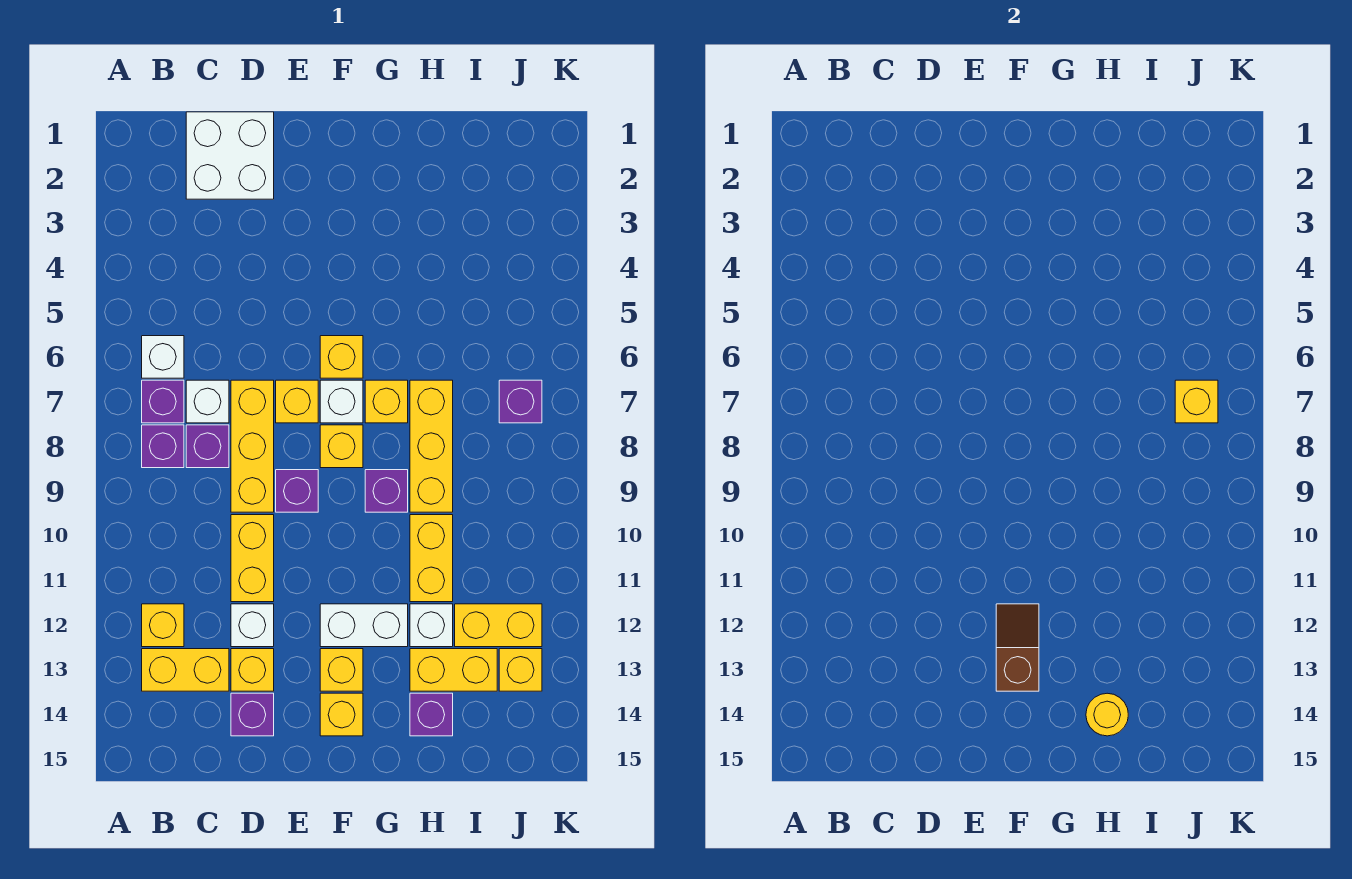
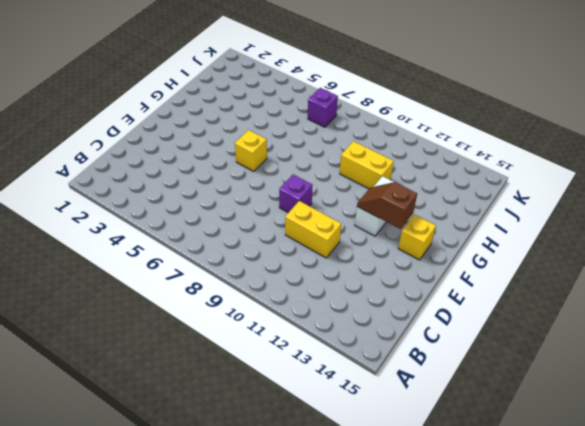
none -> white brick B6 level 1
none -> purple brick B7 level 1
none -> purple brick B8 level 1
none -> yellow brick B12 level 1

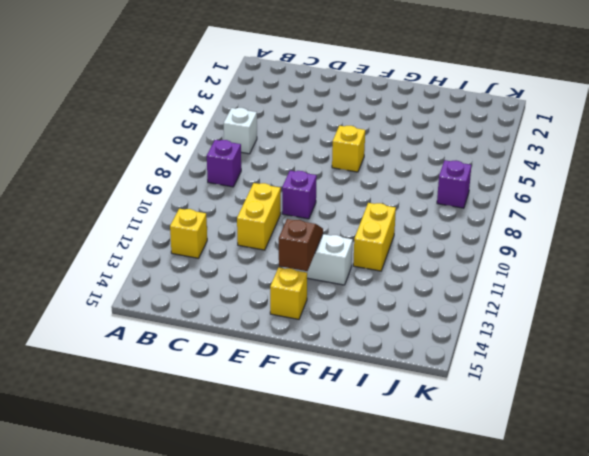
none -> purple brick B7 level 1
none -> yellow brick B13:C13 level 1
none -> white brick C1:D2 level 1
none -> white brick C7 level 1

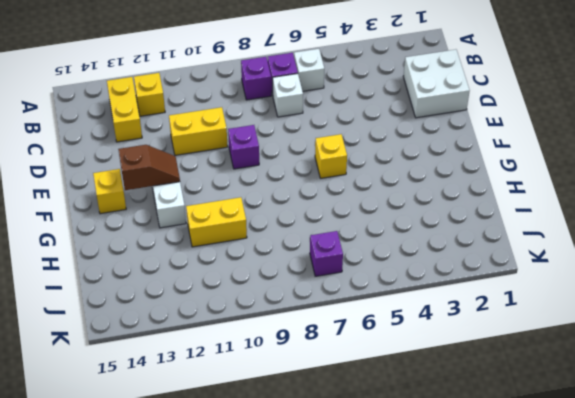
none -> purple brick C8 level 1
none -> yellow brick D7:D9 level 1
none -> white brick D12 level 1
none -> yellow brick D13 level 1

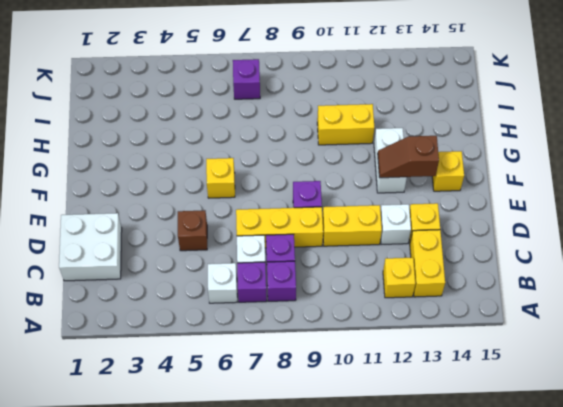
brown brick D5 level 1 -> none
none -> purple brick D14 level 1
none -> yellow brick E7 level 1
none -> white brick F7 level 1
none -> yellow brick F8 level 1

